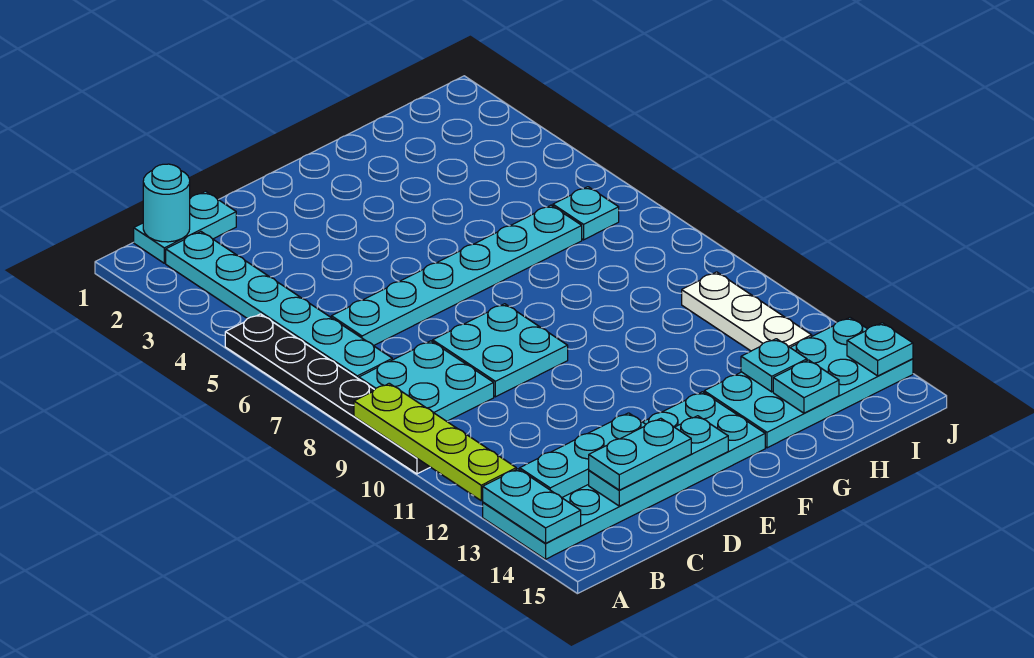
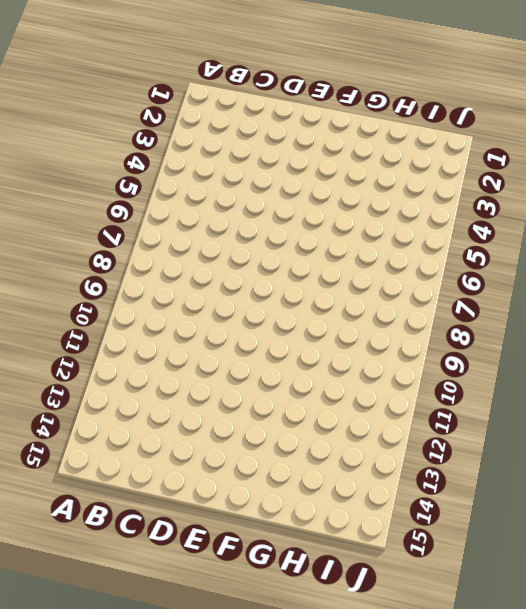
none -> black plate A5:A10 level 1
none -> cyan plate A13:F14 level 1
none -> cyan plate B1:C1 level 1

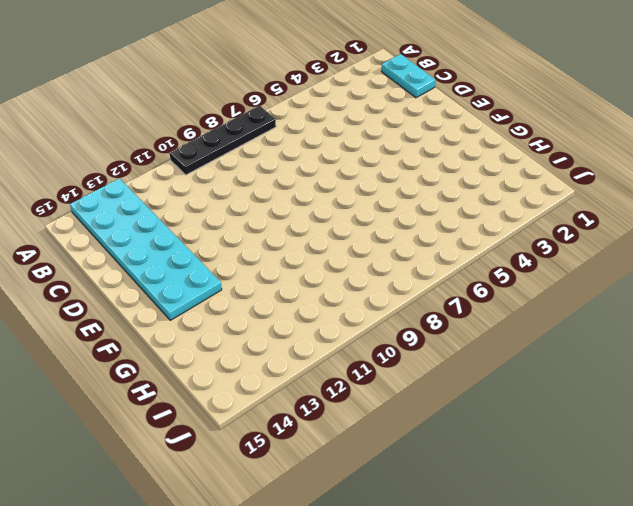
black plate A7:A10 level 1 -> black plate A5:A10 level 1
none -> cyan plate B2:B7 level 1
none -> cyan plate B8:C9 level 1
none -> cyan plate C6:H6 level 1

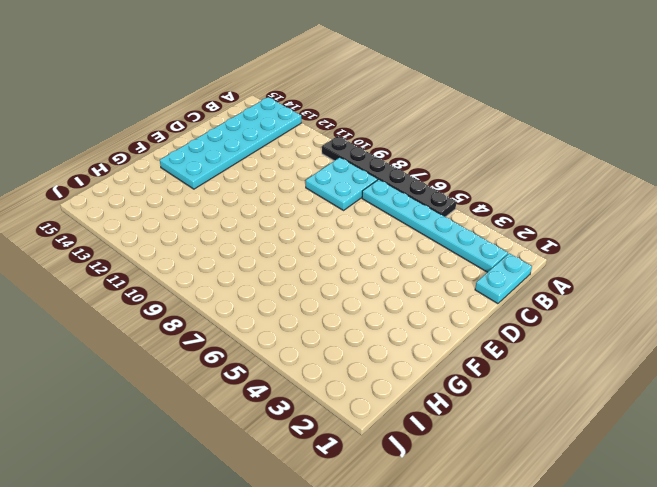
none -> cyan plate C6:H6 level 1
none -> cyan plate D8:E9 level 1
none -> cyan plate G13:J14 level 1

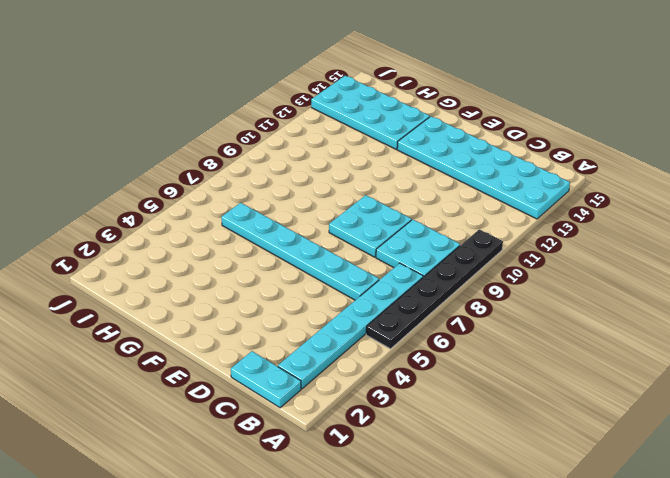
none -> cyan plate I6 level 1
none -> white plate I10:I12 level 1
none -> lime plate A9:A12 level 2

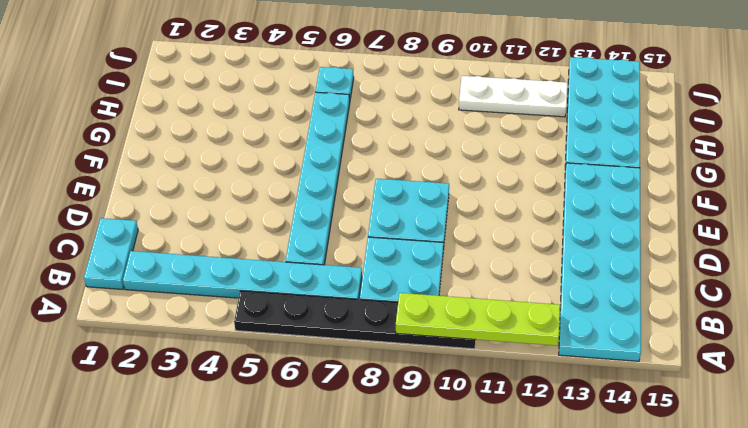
none -> cyan plate A13:A14 level 2
none -> cyan round brick B1 level 2
none -> cyan plate B13:D13 level 2

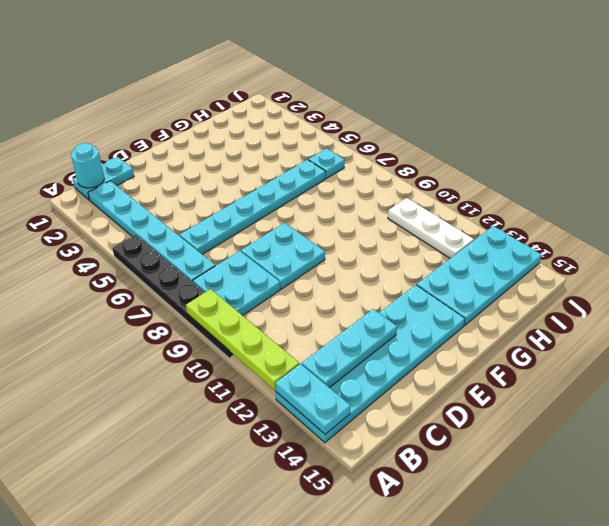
none -> cyan plate C14:E14 level 2
none -> cyan plate H13 level 2
none -> cyan plate H14 level 2

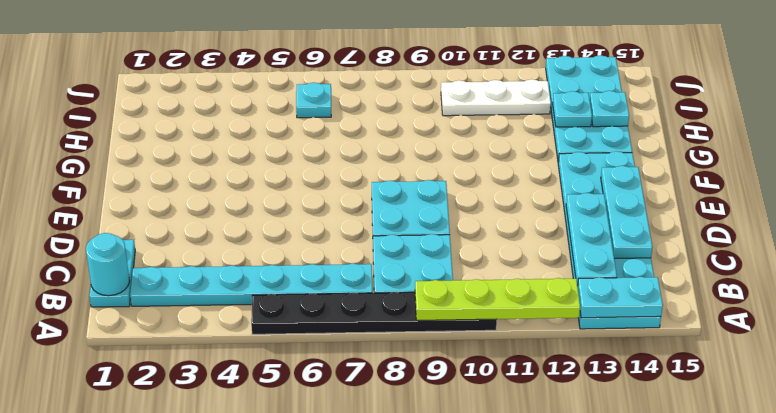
none -> cyan plate C6:H6 level 1
none -> cyan plate J14 level 2
none -> cyan plate C14:D14 level 3

